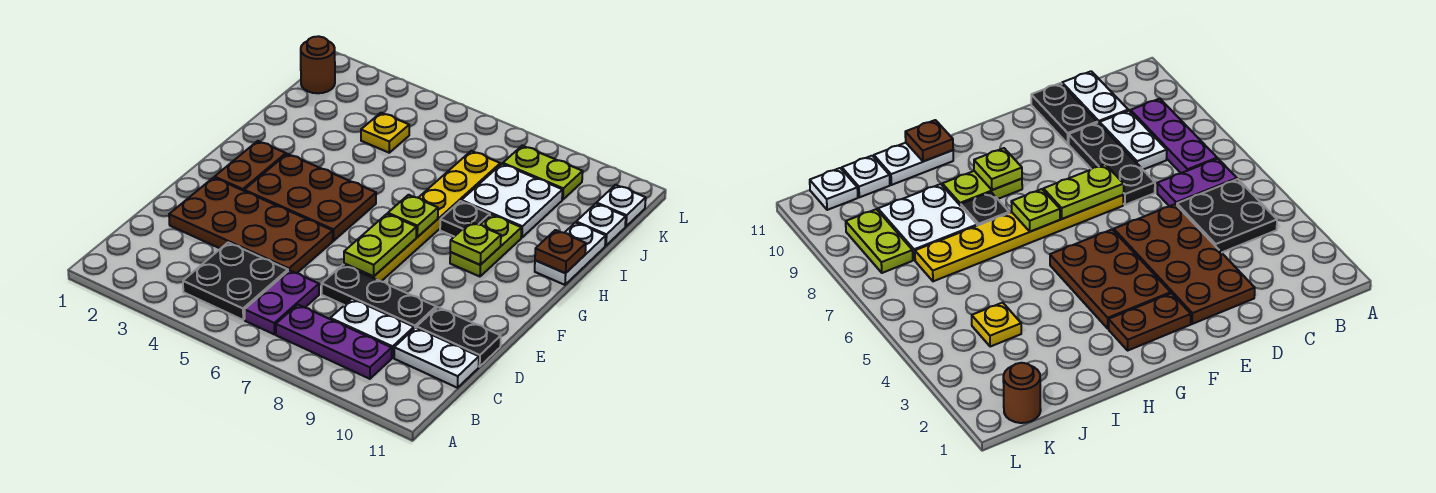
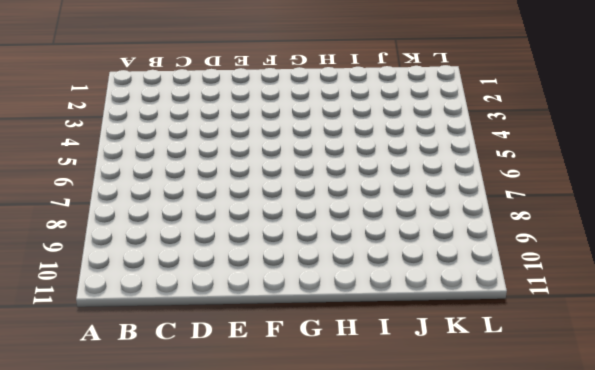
none -> black plate B4:C5 level 1
none -> purple plate B6:C6 level 1
none -> purple plate B7:B9 level 1

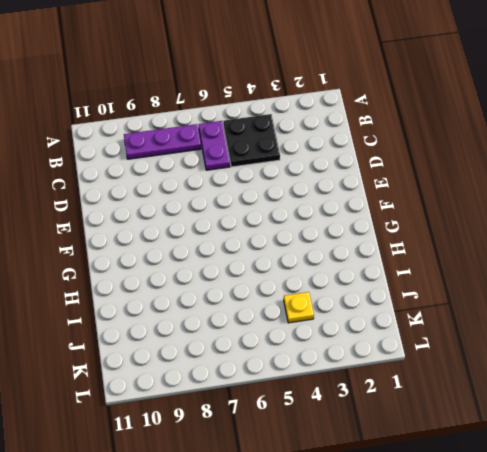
none -> white plate C8:C9 level 1
none -> white plate C10:C11 level 1
none -> brown plate D2:E5 level 1

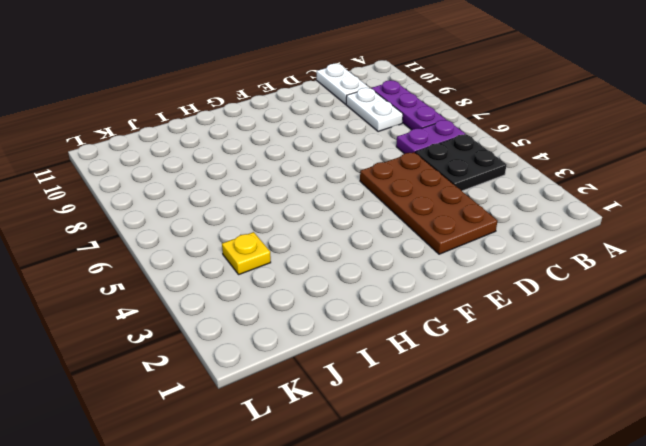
none -> black plate D7:D9 level 1
none -> black plate D10:D11 level 1
none -> yellow plate E7:J7 level 1

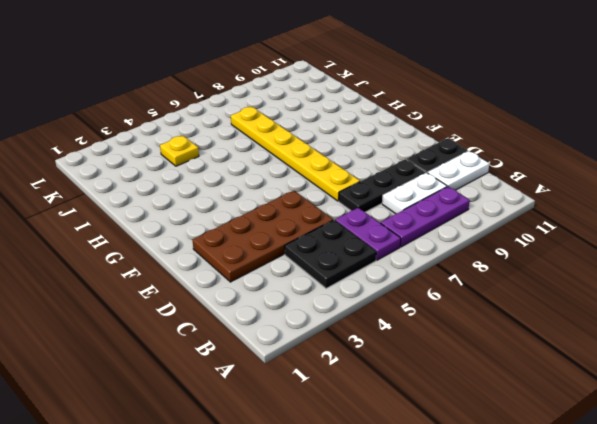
none -> brown plate F2:G2 level 1
none -> brown plate F3:G5 level 1
none -> lime plate G9:H9 level 1

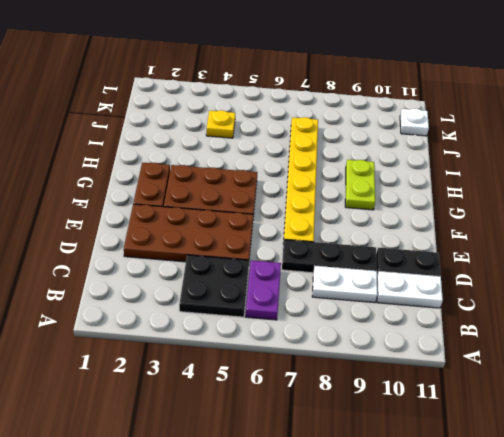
none -> purple plate B7:B9 level 1
none -> black plate H8 level 1
none -> white plate H11:I11 level 1

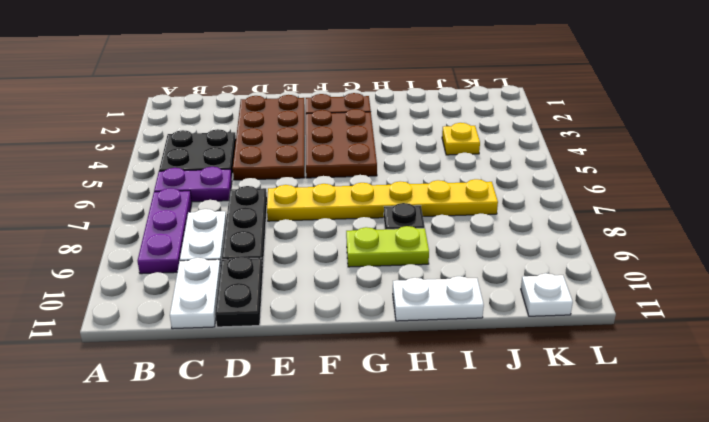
none -> white plate I8:J9 level 1
none -> white plate J11 level 1
none -> brown round brick K1 level 1

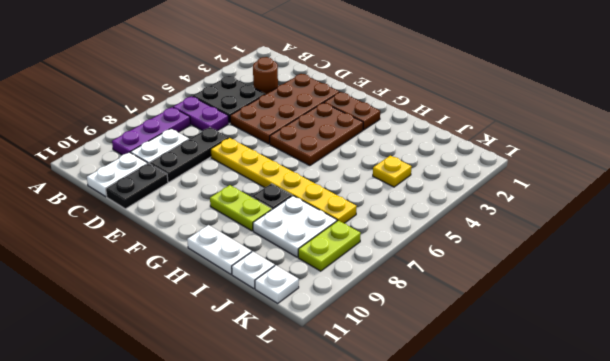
brown round brick C3 level 1 -> brown round brick K1 level 1
none -> lime plate E7:F7 level 2
none -> lime plate G7 level 2
none -> lime plate G9 level 2

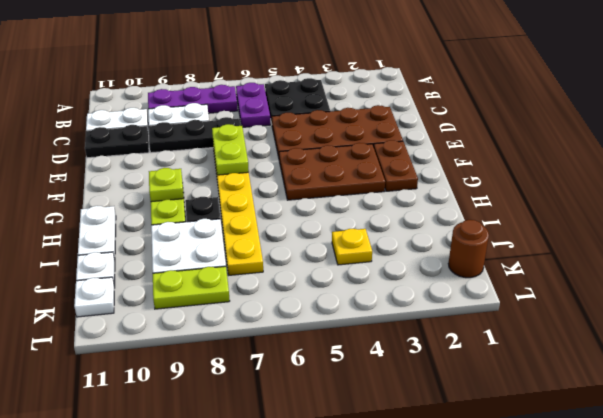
none -> lime plate G7 level 2
none -> brown plate H11 level 2

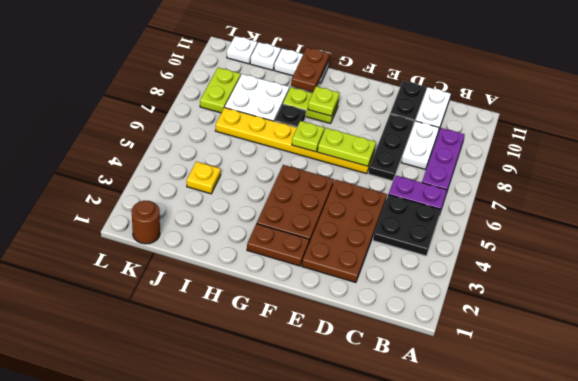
brown plate H10:H11 level 2 -> brown plate H11 level 2

